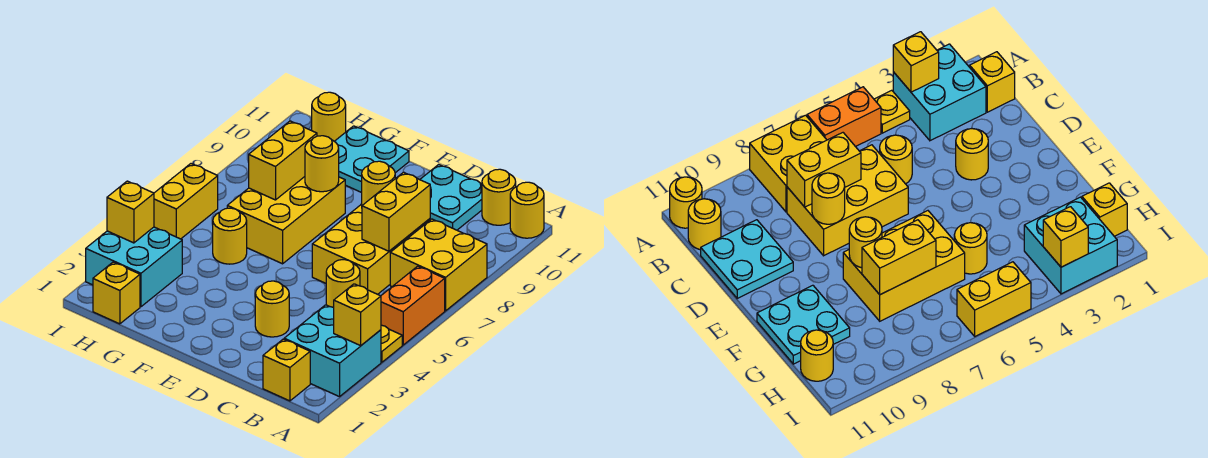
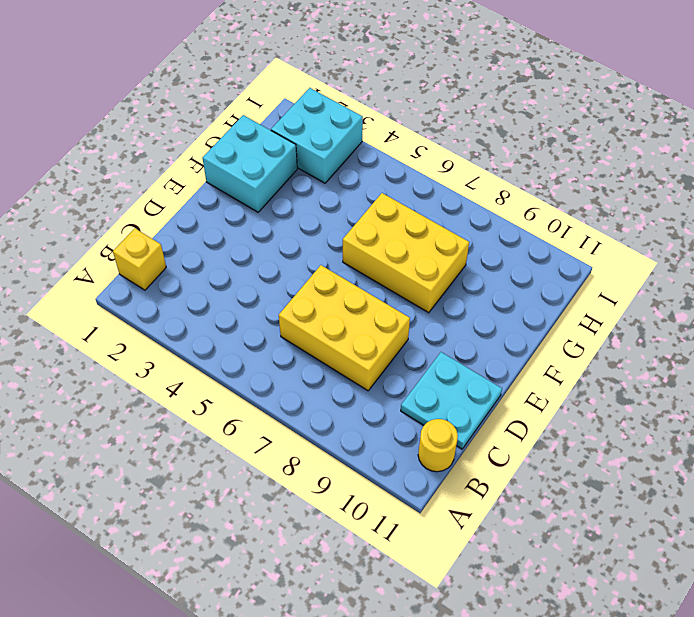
cyan brick F1:G2 level 1 -> cyan brick A2:B3 level 1
none -> yellow plate A4 level 1
none -> orange brick A5:A6 level 1
none -> yellow brick A7:B8 level 1

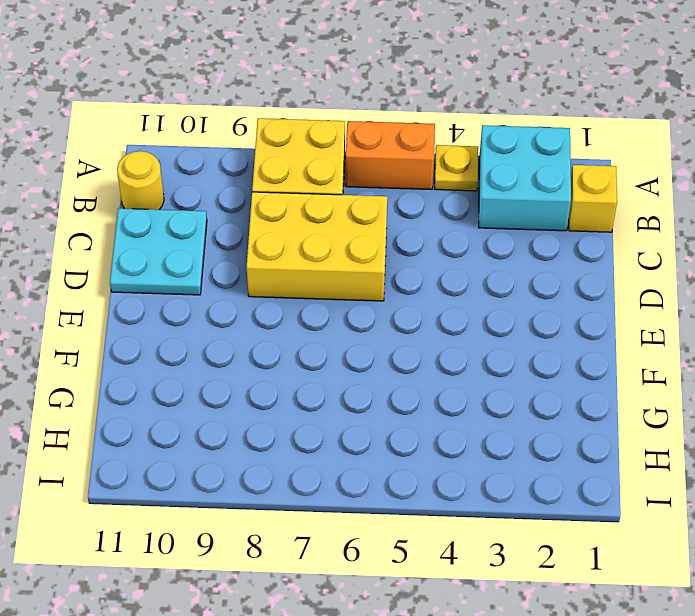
none -> yellow round brick A11 level 1
none -> yellow round brick C5 level 1
none -> yellow round brick D3 level 1

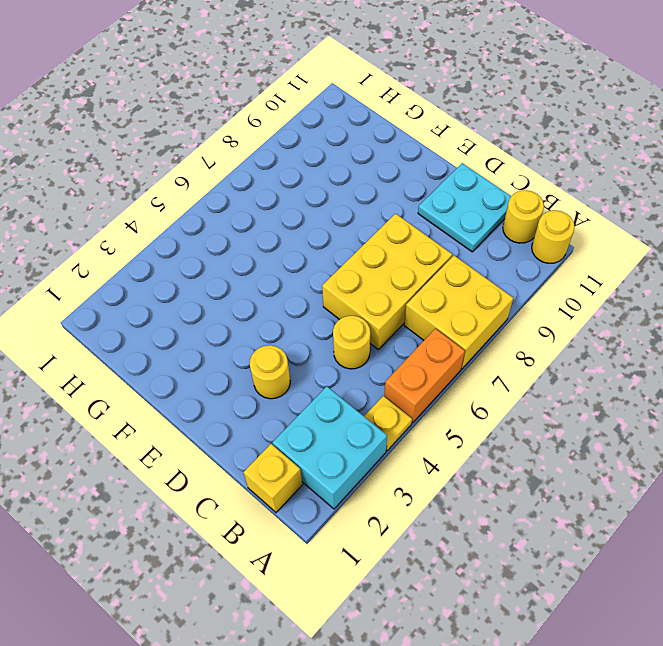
none -> yellow brick F6:G8 level 1
none -> cyan plate F10:G11 level 1
none -> yellow round brick G5 level 1

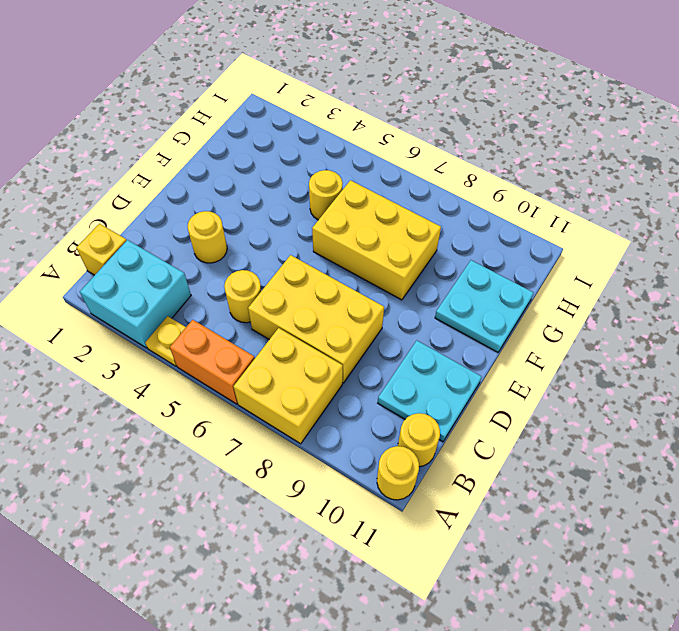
none -> yellow brick H1 level 1
none -> cyan brick H2:I3 level 1
none -> yellow round brick H11 level 1

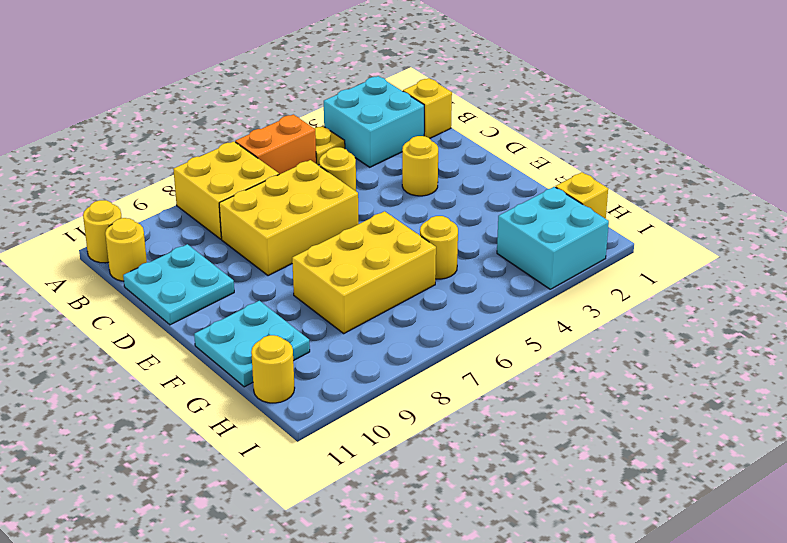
none -> yellow brick I5:I6 level 1
none -> yellow brick A3 level 2
none -> yellow brick C7:C8 level 2

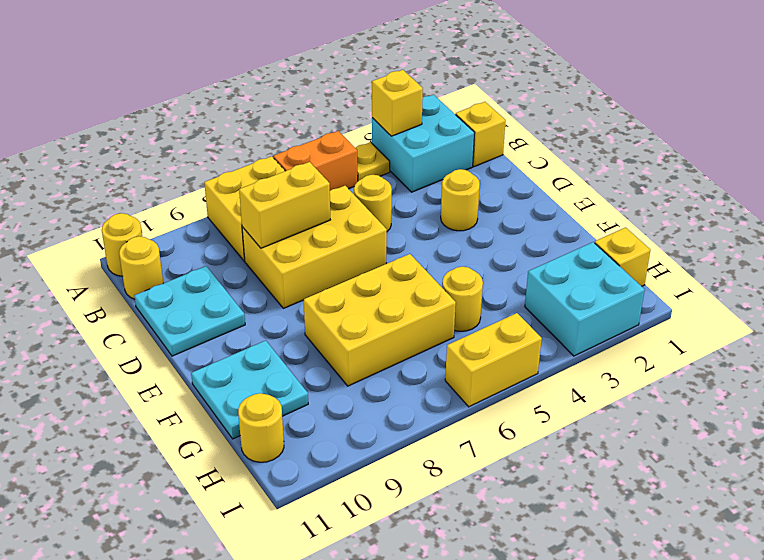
none -> yellow round brick D8 level 2
none -> yellow round brick F8 level 2
none -> yellow brick G7:G8 level 2

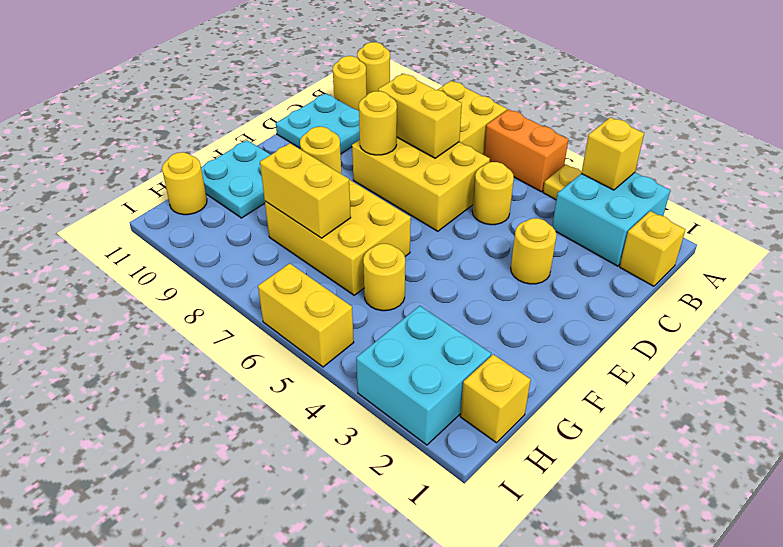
none -> yellow brick I3 level 2

